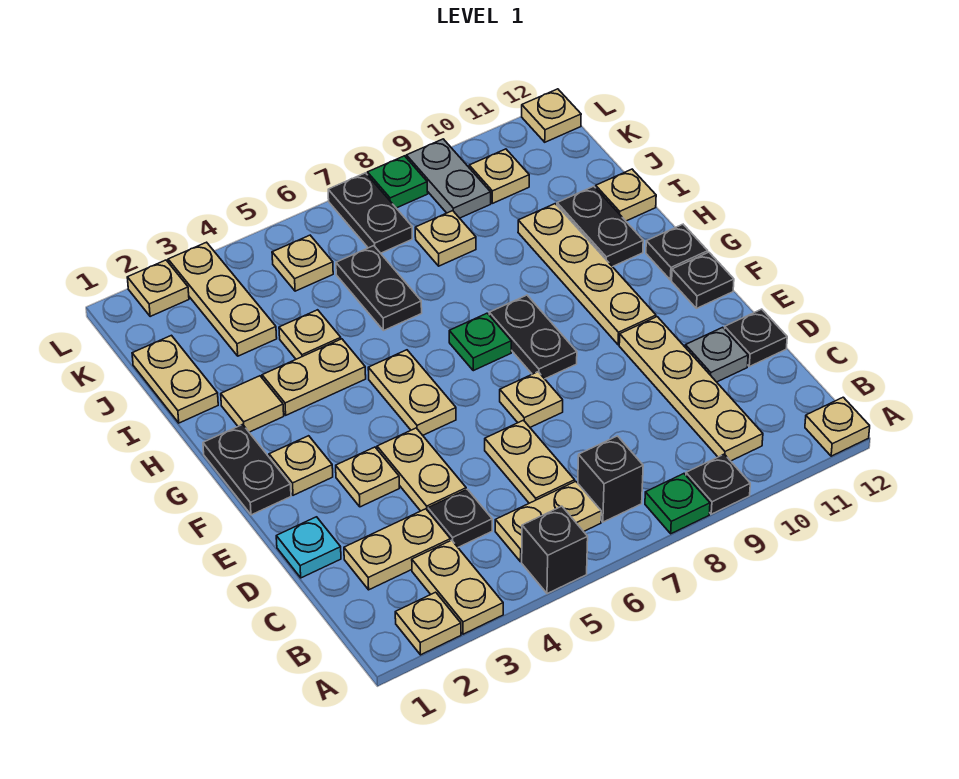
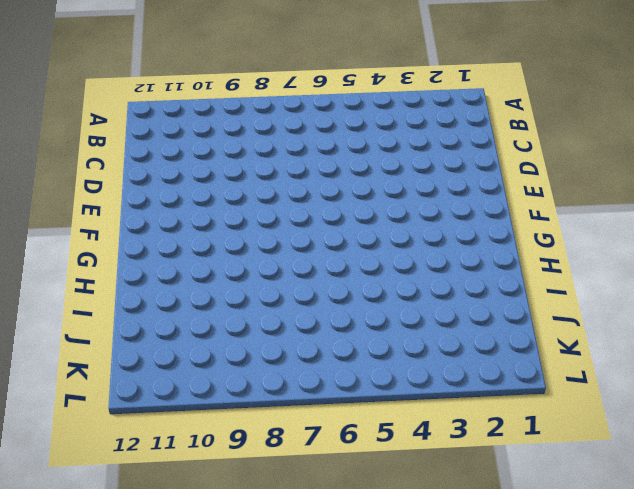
none -> tan plate A2 level 1
none -> tan plate A3:B3 level 1
none -> black brick A5 level 1
none -> green plate A8 level 1

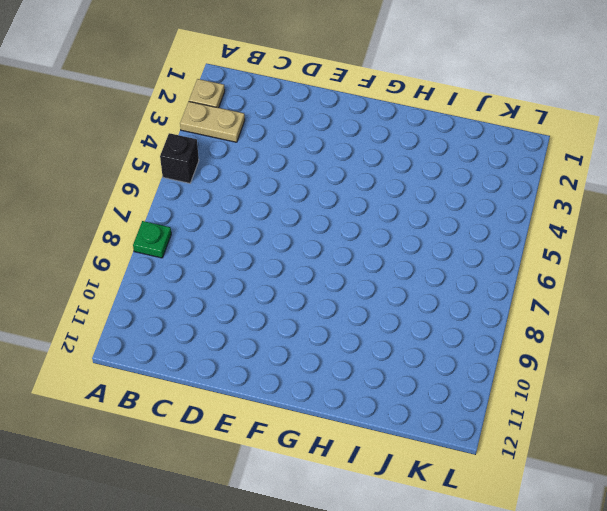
none -> black plate A9 level 1
none -> tan plate A12 level 1
none -> tan plate B5:B6 level 1
none -> black brick B7 level 1

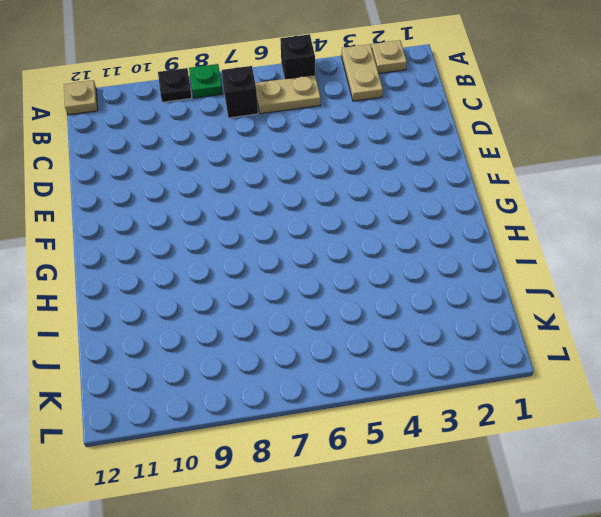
none -> tan plate B10:E10 level 1
none -> tan plate C2:C3 level 1
none -> black plate C4 level 1
none -> tan plate C6:D6 level 1

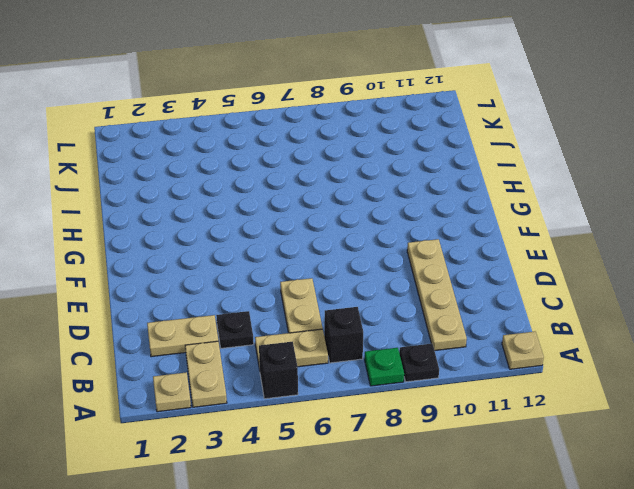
none -> cyan plate D1 level 1
none -> tan plate D4:E4 level 1
none -> grey plate D11 level 1
none -> black plate D12 level 1

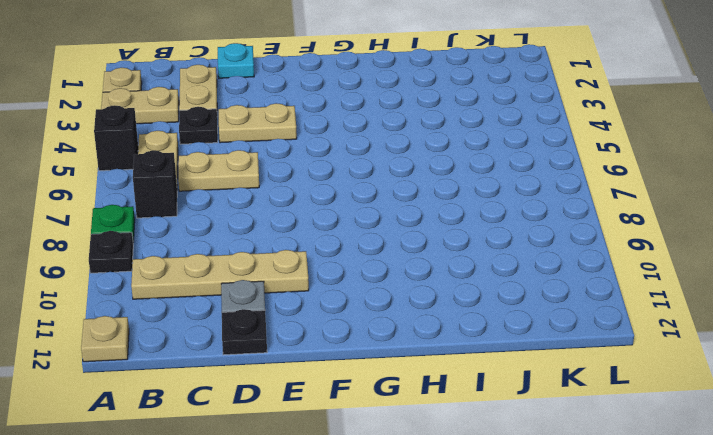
none -> tan plate E3 level 1
none -> tan plate E7 level 1
none -> black plate F1:G1 level 1
none -> tan plate F2 level 1

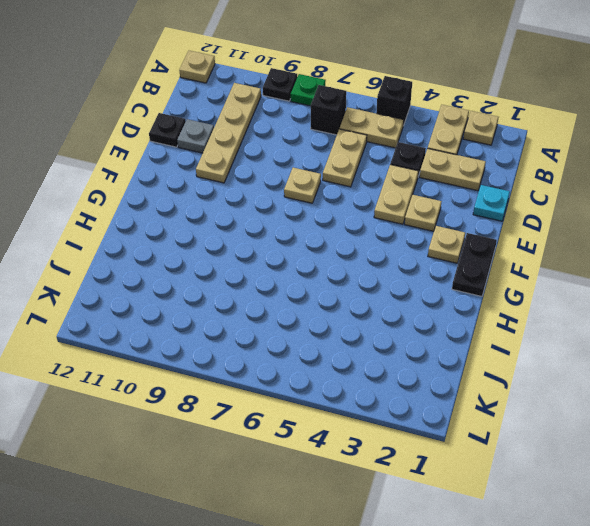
none -> tan plate F5:G5 level 1
none -> black plate F8:G8 level 1
none -> tan plate F10:I10 level 1
none -> black plate F12 level 1

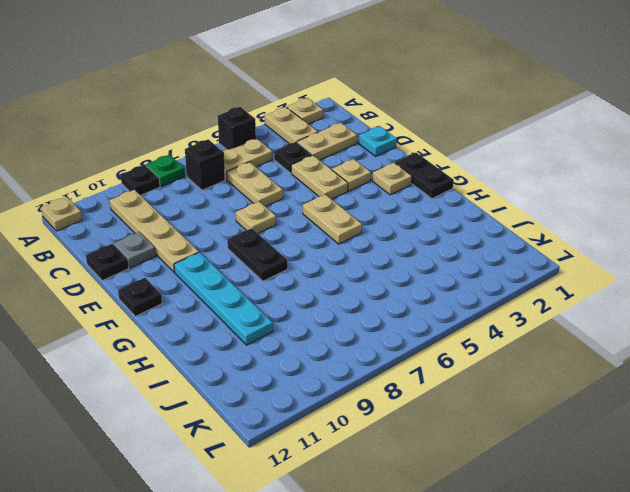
cyan plate F10:I10 level 1 -> tan plate F10:I10 level 1
none -> green plate G7 level 1
none -> black plate G12 level 1
none -> tan tile H2 level 1
none -> tan plate H3:H4 level 1

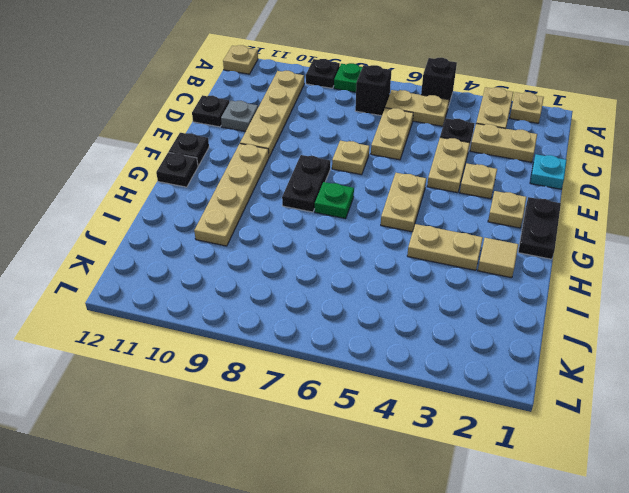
none -> black plate H11:I11 level 1
none -> tan plate I1:J1 level 1
none -> tan plate I4 level 1
none -> black plate I6:J6 level 1

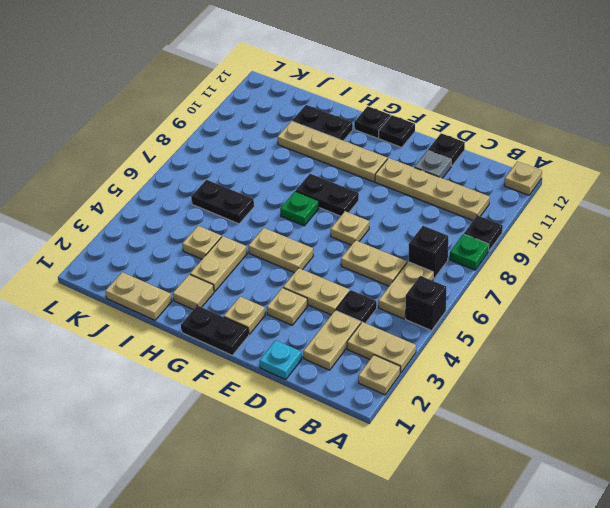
none -> tan plate I12 level 1
none -> tan plate J3:L3 level 1
none -> tan plate J8 level 1
none -> tan plate K5 level 1

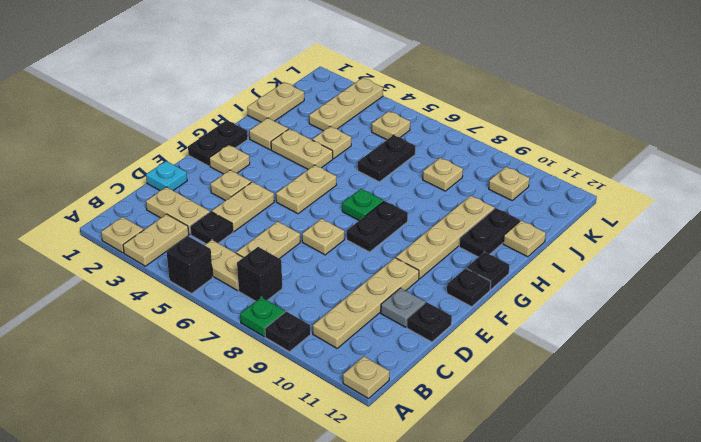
none -> black plate K7:L7 level 1
none -> grey plate K9:L9 level 1
none -> tan plate L2 level 1
none -> green plate L8 level 1

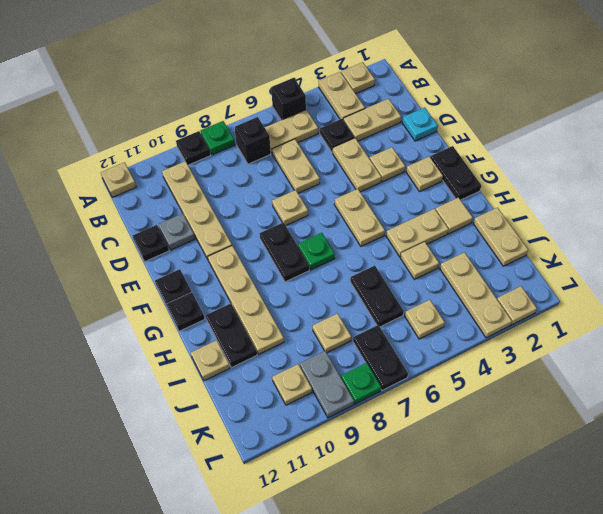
none -> tan plate L12 level 1

